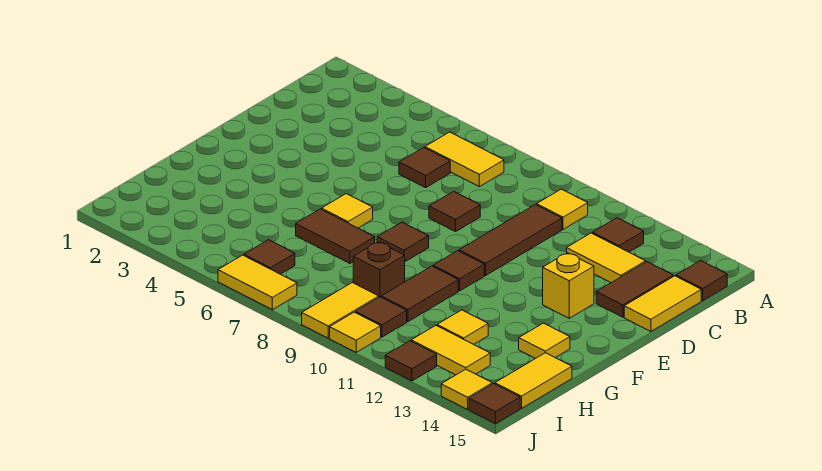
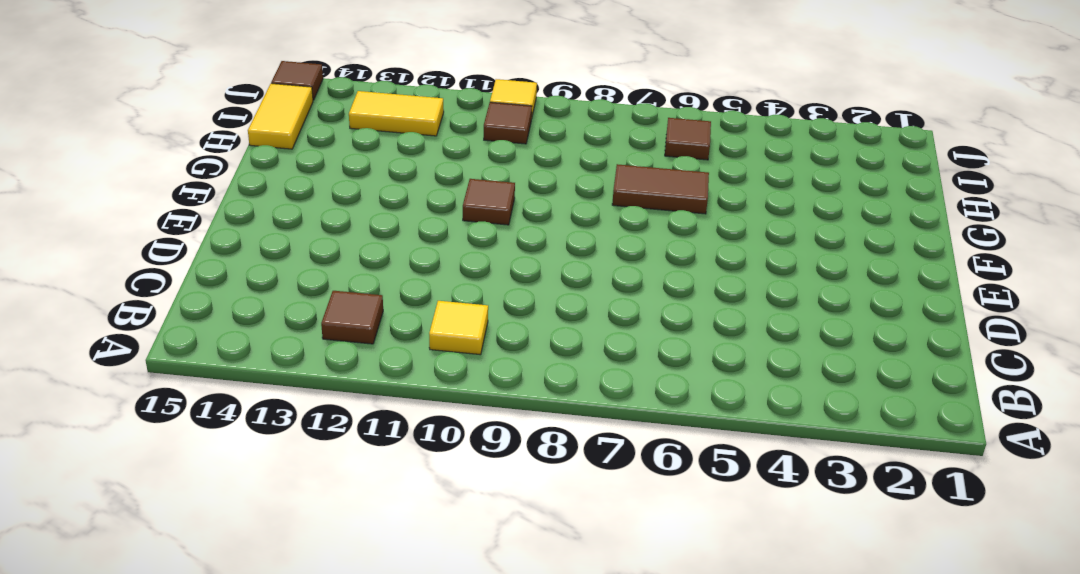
none -> yellow tile B6:B7 level 1
none -> brown tile B15 level 1
none -> brown tile C6 level 1

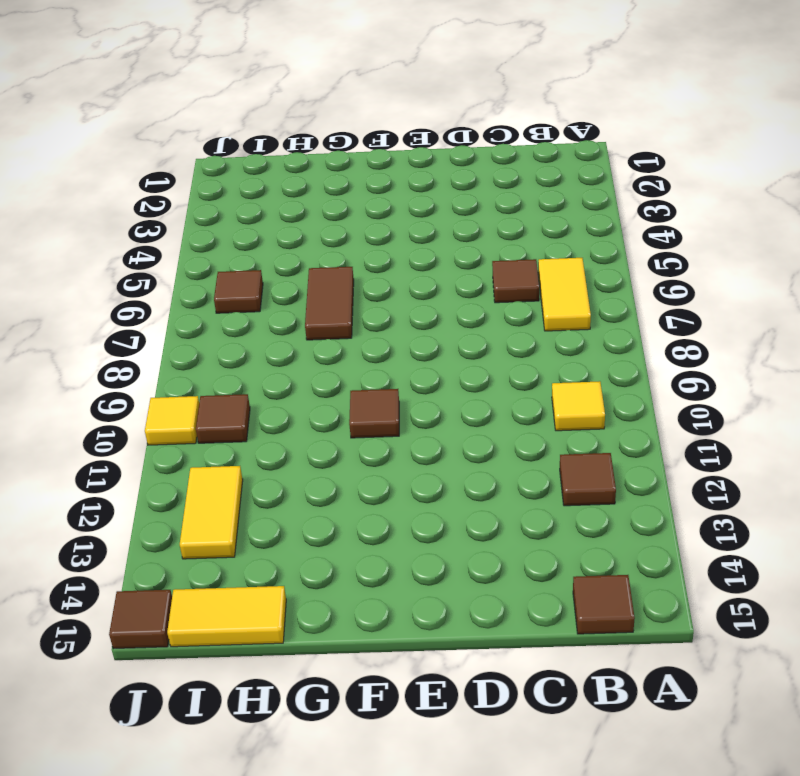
none -> brown tile C10:E10 level 1
none -> yellow tile C12:C13 level 1
none -> brown tile C14:D14 level 1

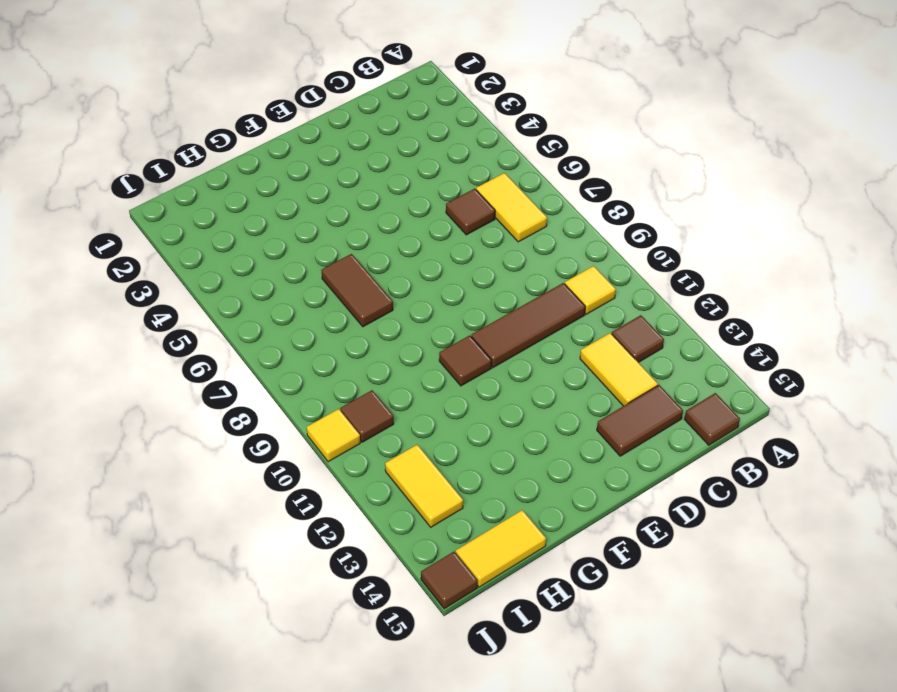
none -> yellow tile C15:D15 level 1
none -> brown tile D8 level 1
none -> yellow brick E13 level 1

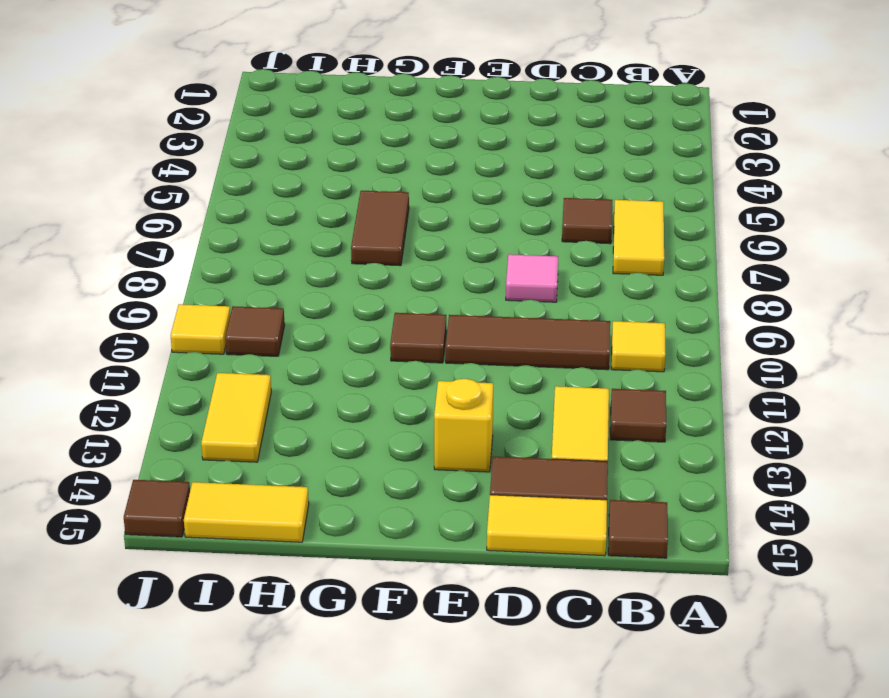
pink tile D8 level 1 -> brown tile D8 level 1
none -> yellow tile F6 level 1
none -> brown tile F8 level 1
none -> brown tile G10:H10 level 1

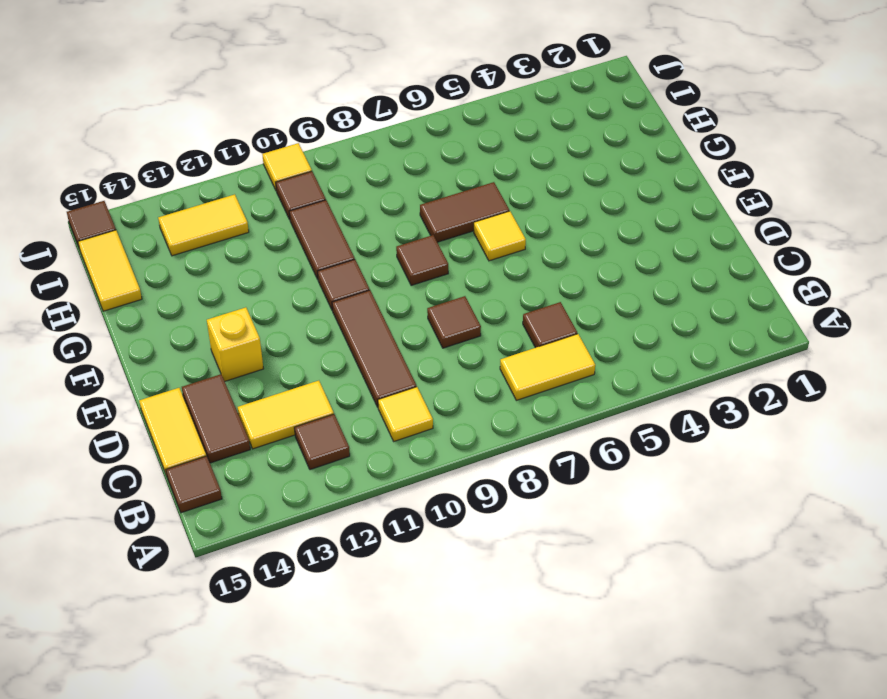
none -> yellow tile G14 level 1
none -> brown brick H9 level 1
none -> yellow tile H12 level 1

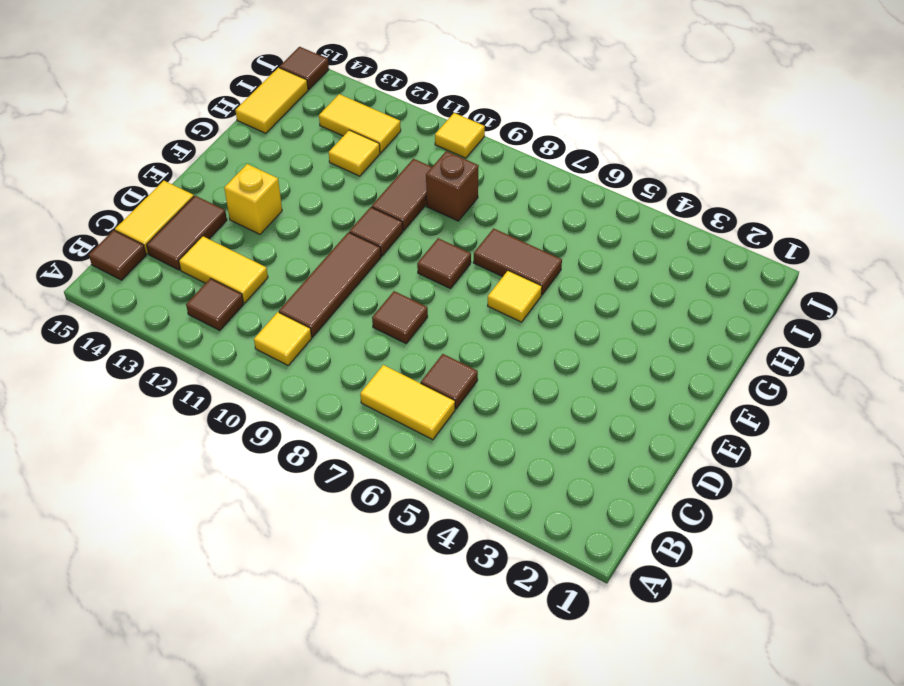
none -> yellow tile G14 level 1
none -> brown tile I6 level 1
none -> yellow tile I9:J9 level 1

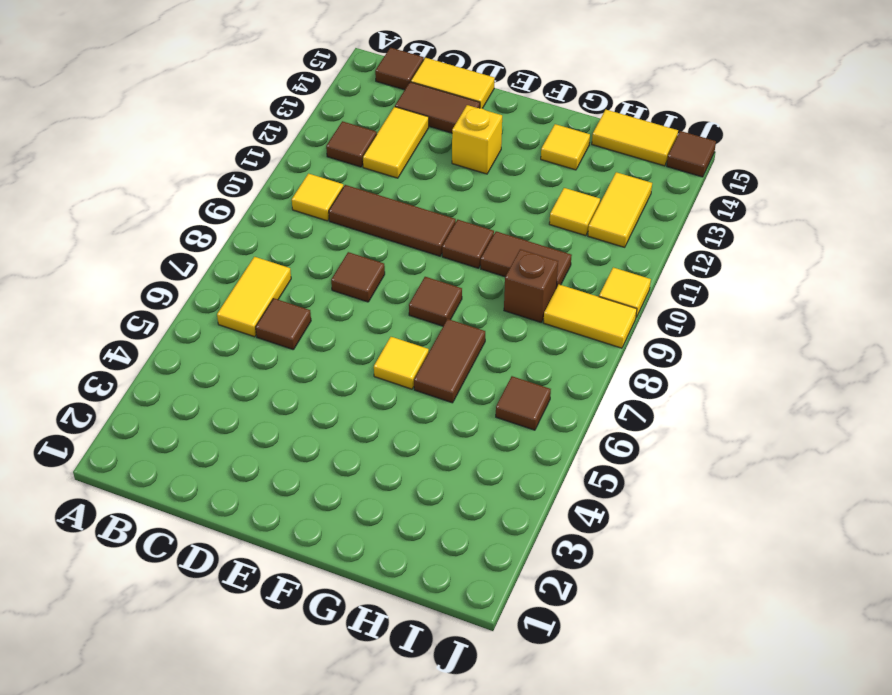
none -> brown tile I10 level 1
none -> yellow tile J6:J7 level 1
none -> brown tile J12 level 1

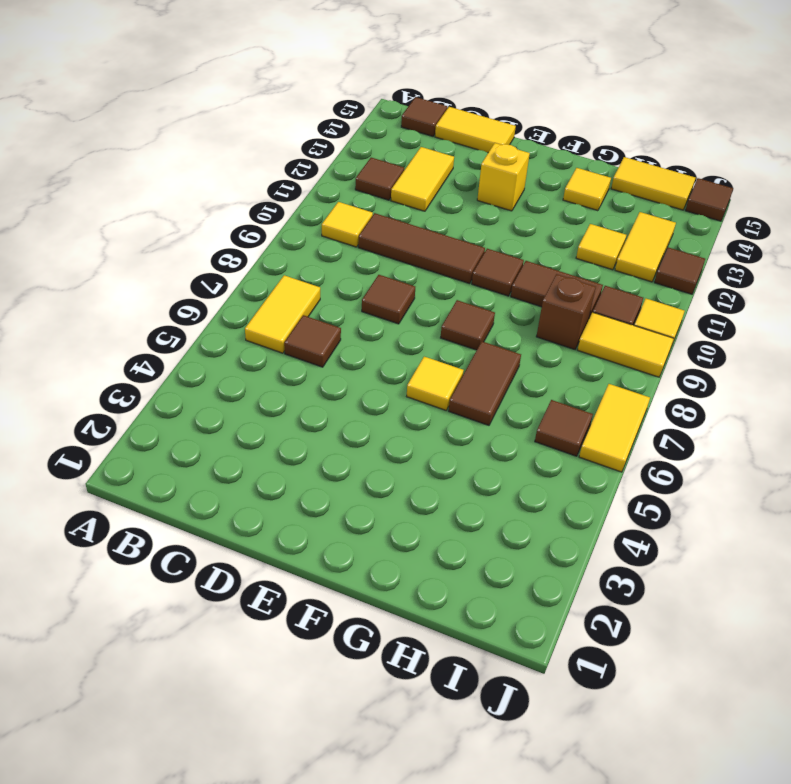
none -> brown tile C14:D14 level 1
none -> yellow tile J14 level 1

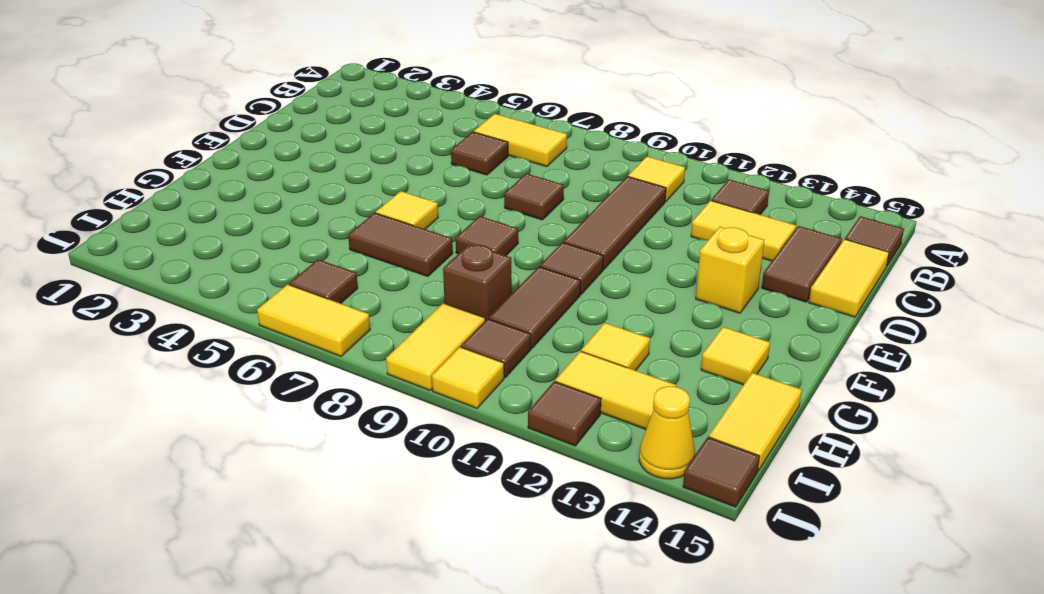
yellow cone J14 level 1 -> yellow tile J14 level 1

